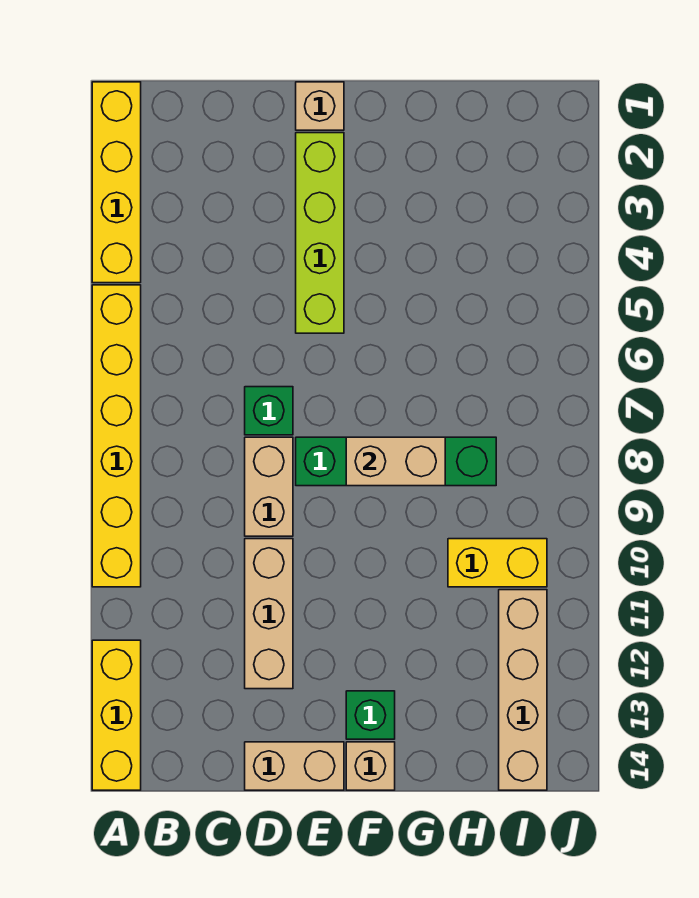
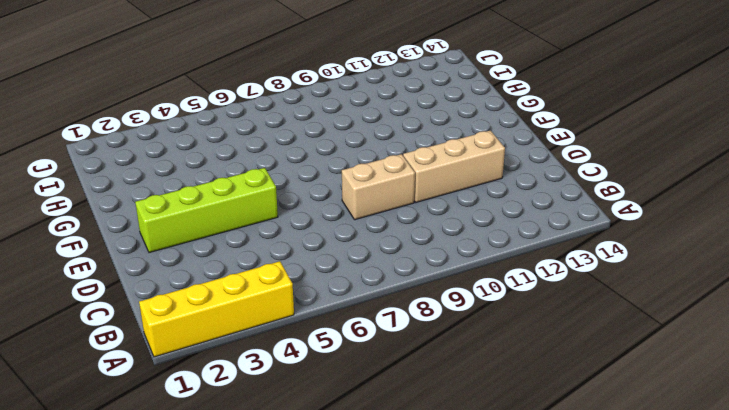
none -> yellow brick A5:A10 level 1
none -> yellow brick A12:A14 level 1
none -> green brick D7 level 1

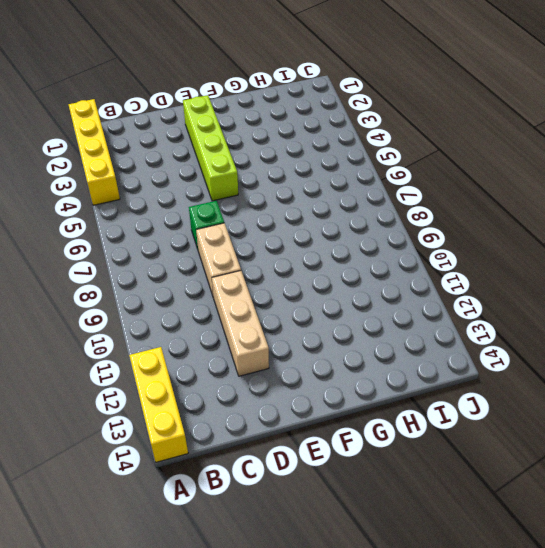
none -> yellow brick A5:A10 level 1
none -> tan brick D14:E14 level 1
none -> tan brick E1 level 1

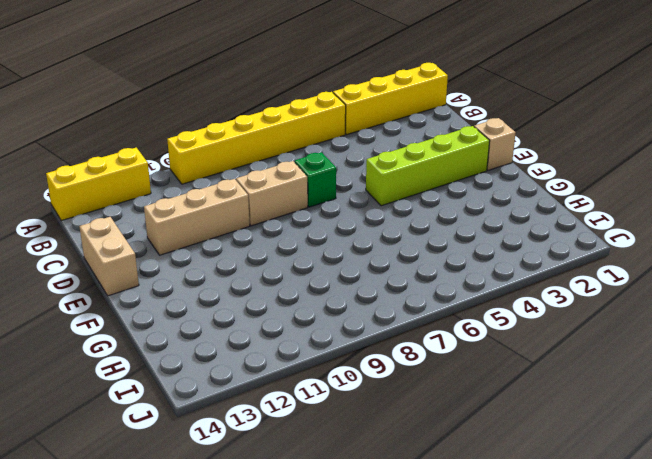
none -> green brick E8:H8 level 1
none -> green brick F13 level 1
none -> tan brick F14 level 1

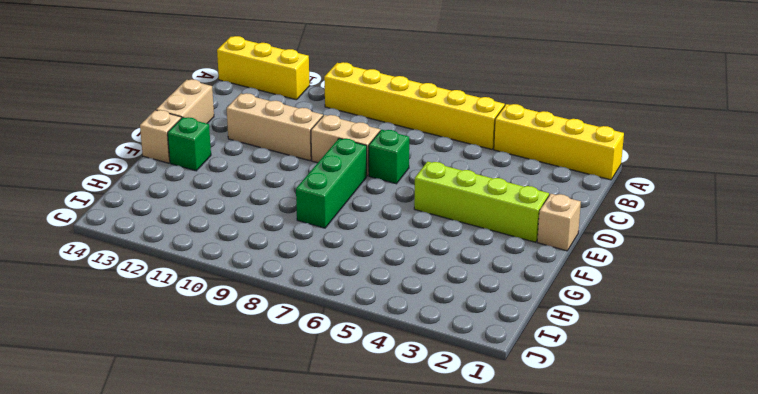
green brick E8:G8 level 1 -> green brick E8:H8 level 1
none -> yellow brick H10:I10 level 1
none -> tan brick I11:I14 level 1
none -> tan brick F8:G8 level 2

